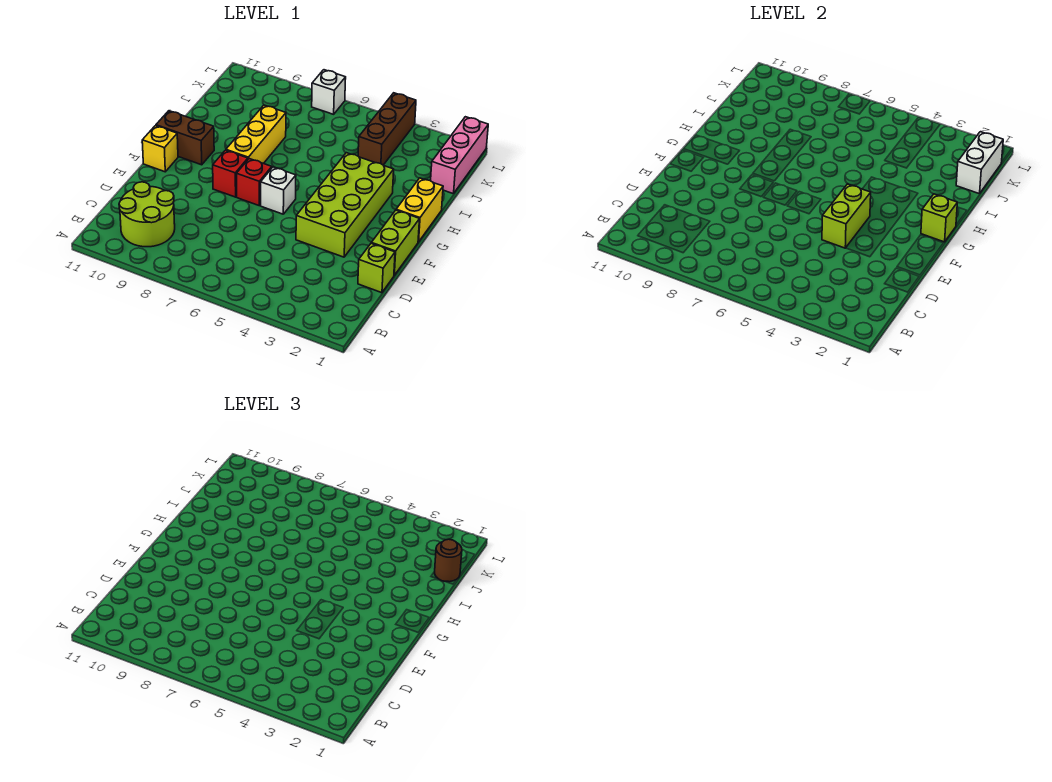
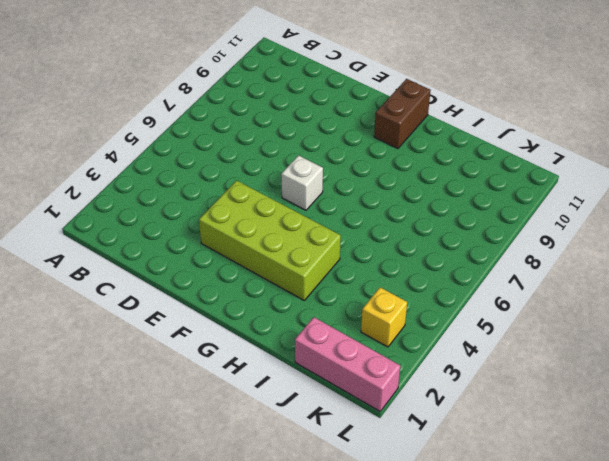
yellow brick K3 level 1 -> yellow brick F11 level 1
none -> lime round brick B9:C10 level 1
none -> lime brick D1 level 1
none -> lime brick E1:F1 level 1

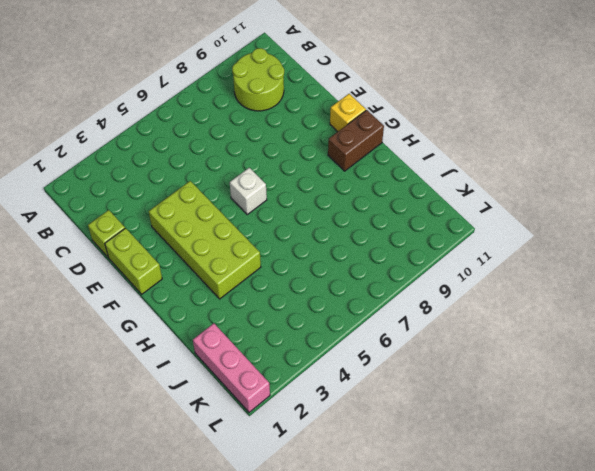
none -> red brick F7 level 1
none -> red brick F8 level 1
none -> yellow brick G1:H1 level 1

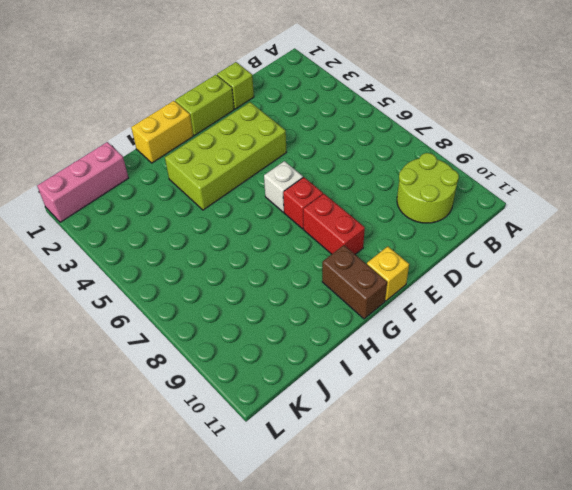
red brick F8:F9 level 1 -> red brick F8 level 1
none -> yellow brick G8:I8 level 1
none -> brown brick J4:L4 level 1
none -> white brick L7 level 1

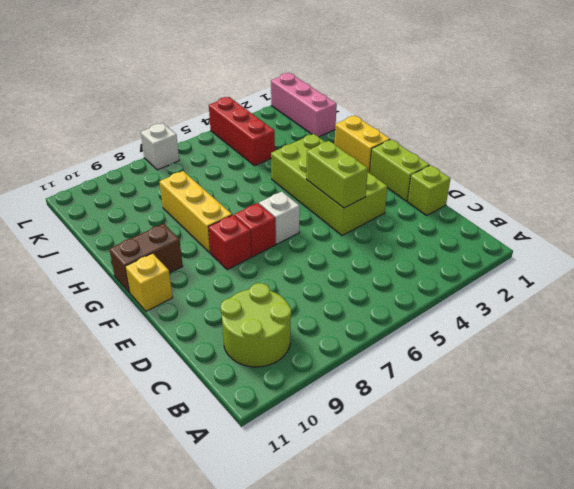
red brick J4:L4 level 1 -> brown brick J4:L4 level 1
none -> lime brick G1 level 2
none -> white brick J1:K1 level 2
none -> brown round brick J1 level 3

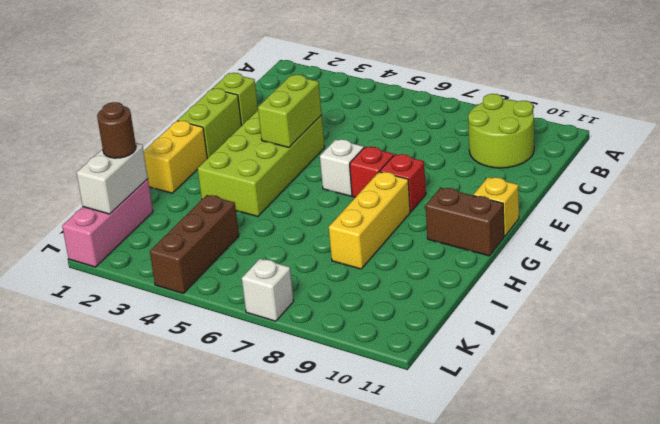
none -> lime brick G1 level 2

